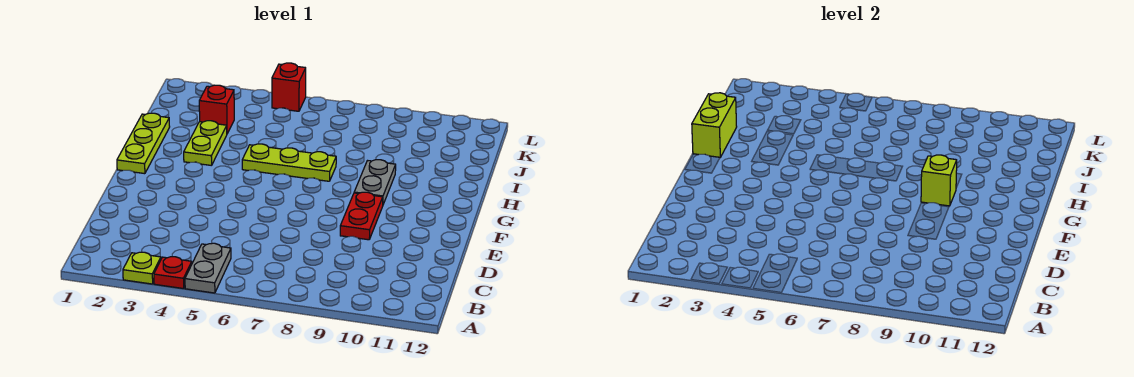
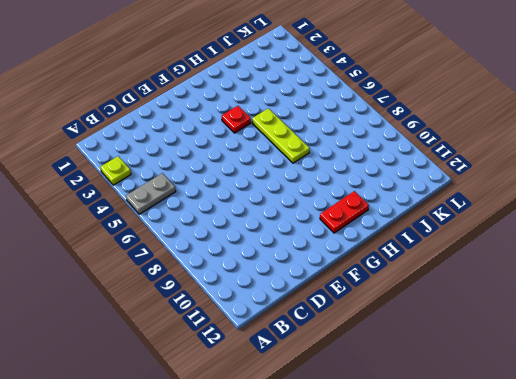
red plate G4 level 1 -> red plate A4 level 1
red plate G11:H11 level 1 -> red plate E9:F9 level 1
none -> lime plate G1:I1 level 1
none -> grey plate G9:H9 level 1
none -> lime plate H3:I3 level 1

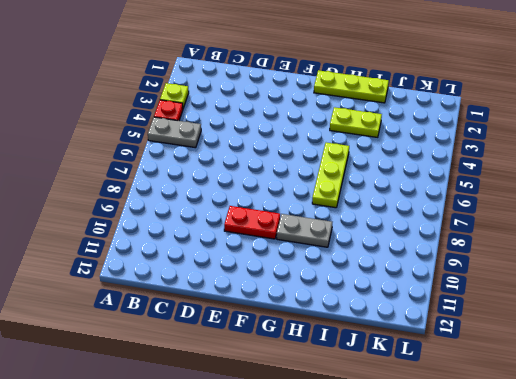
none -> red brick J3 level 1
none -> red brick L5 level 1
none -> lime brick G9 level 2

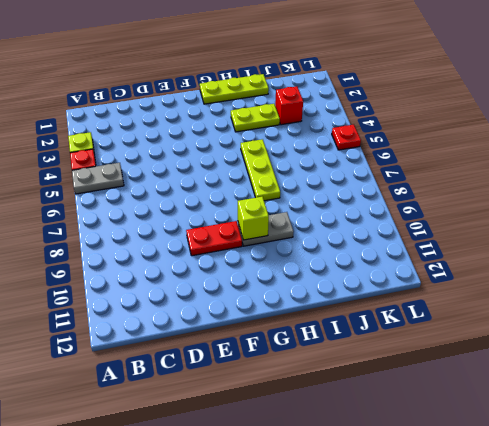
red plate L5 level 1 -> red brick L5 level 1
none -> lime brick H1:I1 level 2

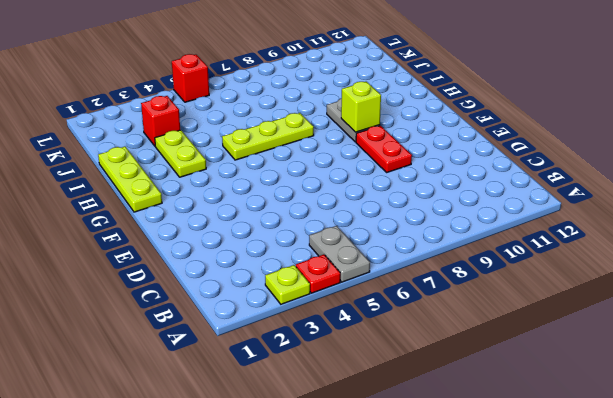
none -> lime brick H1:I1 level 2

